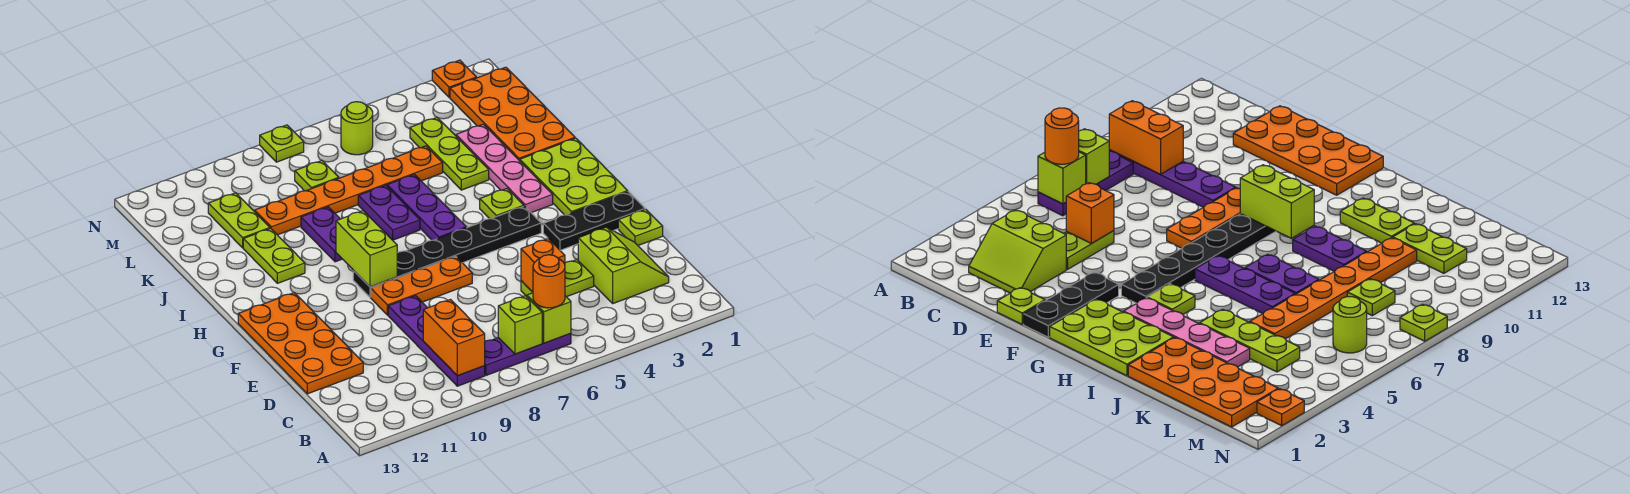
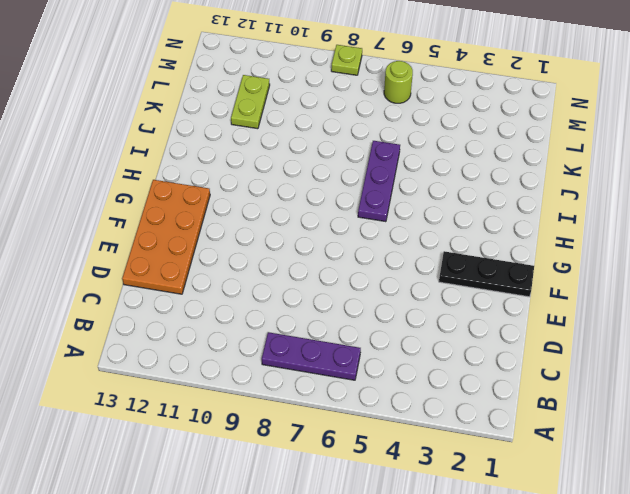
none -> purple plate B9:E9 level 1
none -> lime slope C2:D3 level 1 top 3
none -> lime plate D4:D5 level 1
none -> lime plate E1 level 1

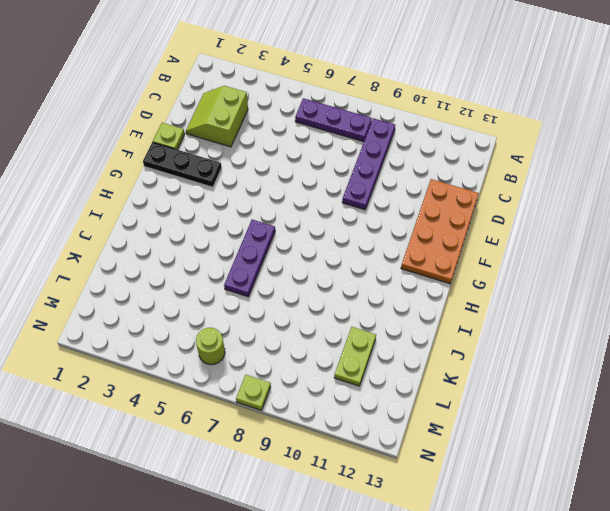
none -> lime plate D4:D5 level 1
none -> orange plate F7:F9 level 1
none -> lime plate G1:I2 level 1
none -> black plate G4:G9 level 1

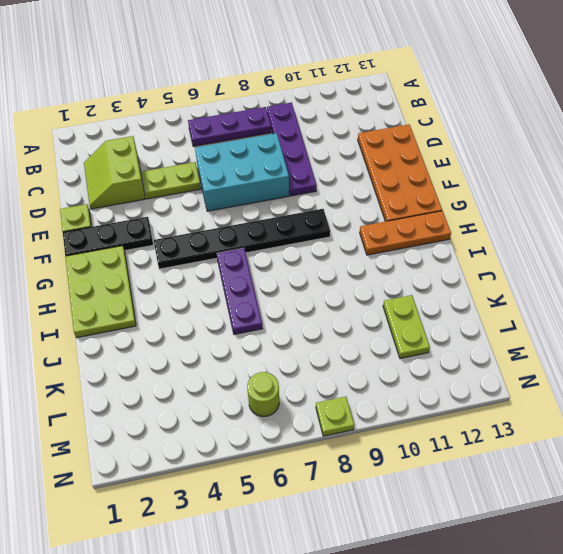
cyan brick D6:E8 level 1 -> none
orange plate H11:H13 level 1 -> orange plate F7:F9 level 1
none -> pink plate H3:K3 level 1
none -> lime plate H4 level 1
none -> purple plate I7:J7 level 1
none -> purple plate I9:J9 level 1

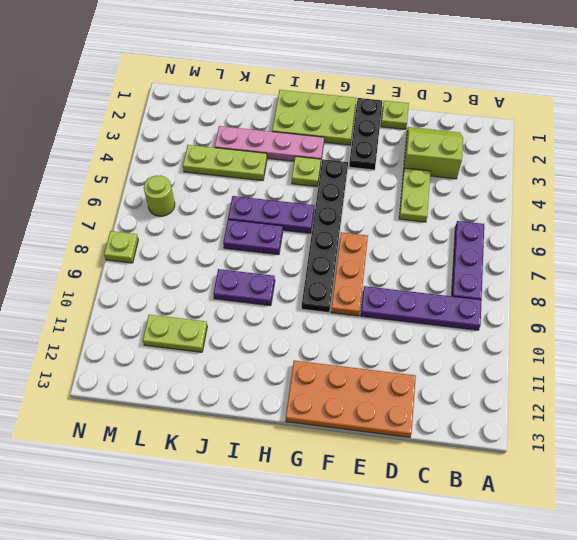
none -> lime plate I11:J11 level 1
none -> orange plate J1:M2 level 1
none -> orange plate K5:K10 level 1
none -> lime plate L8 level 1

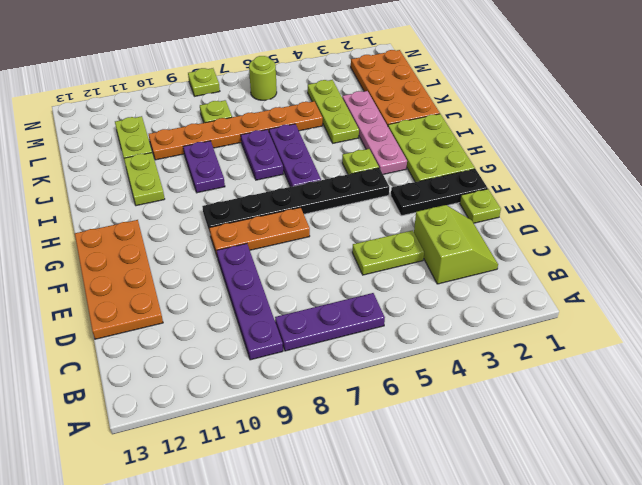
none -> orange plate N2 level 1
none -> lime brick B6 level 2
none -> lime brick B7 level 2
none -> orange brick B9:C9 level 2

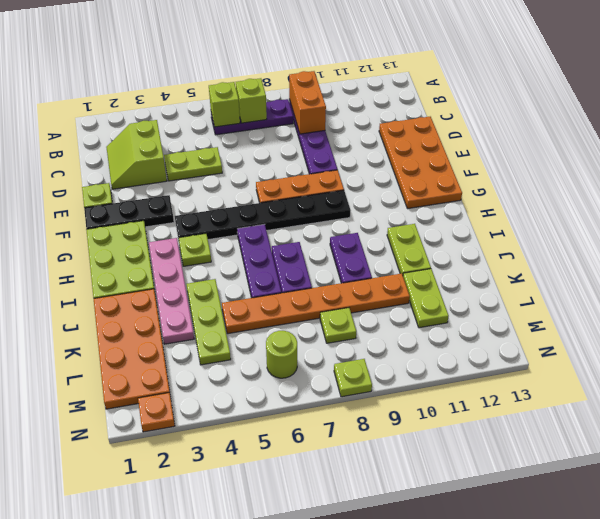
none -> orange brick D5 level 2
none -> lime brick G9:H9 level 2
none -> orange round brick B6 level 3

